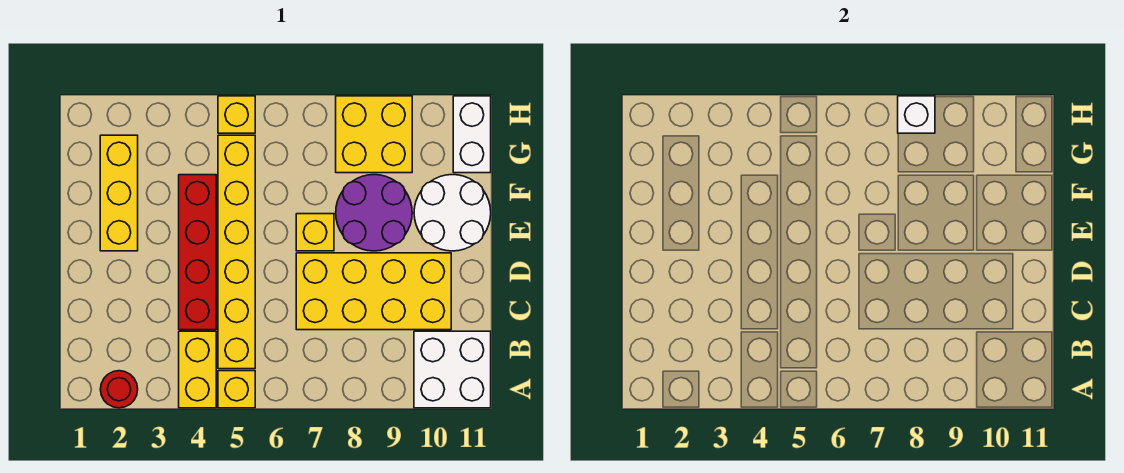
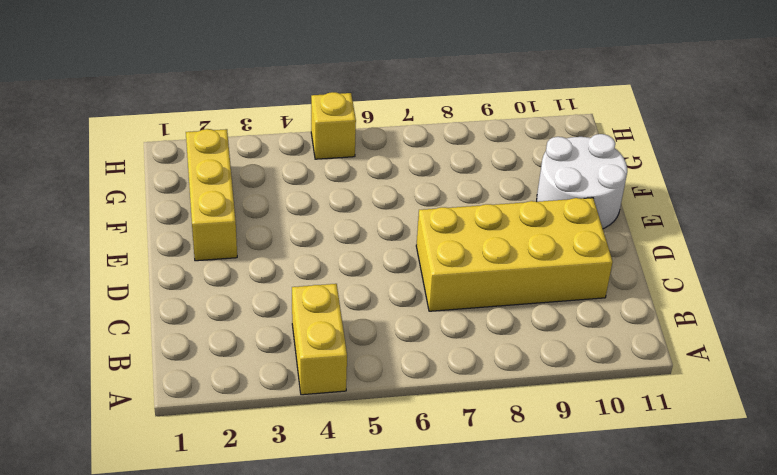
none -> red round brick A2 level 1
none -> yellow brick A5 level 1
none -> white brick A10:B11 level 1

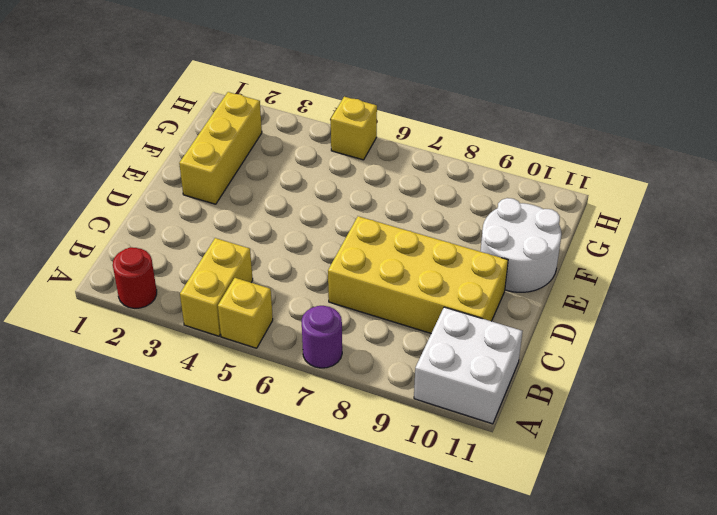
purple round brick A7 level 1 -> none
none -> yellow brick B5:G5 level 1
none -> red brick C4:F4 level 1
none -> yellow brick E7 level 1

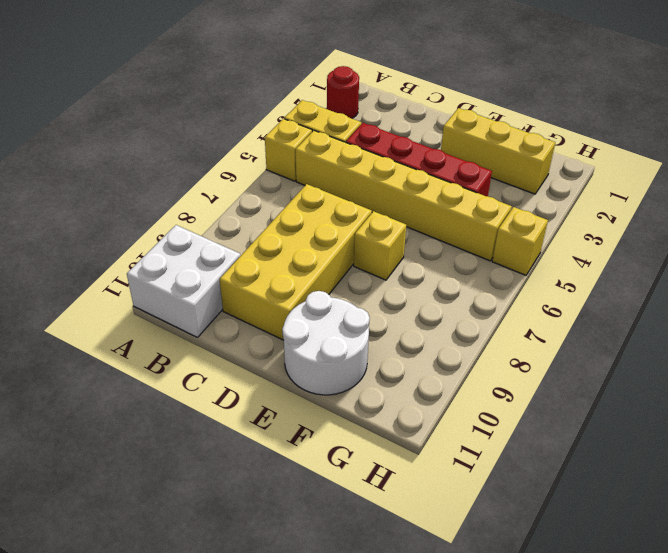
none -> purple round brick E8:F9 level 1
none -> yellow brick G8:H9 level 1
none -> white brick G11:H11 level 1

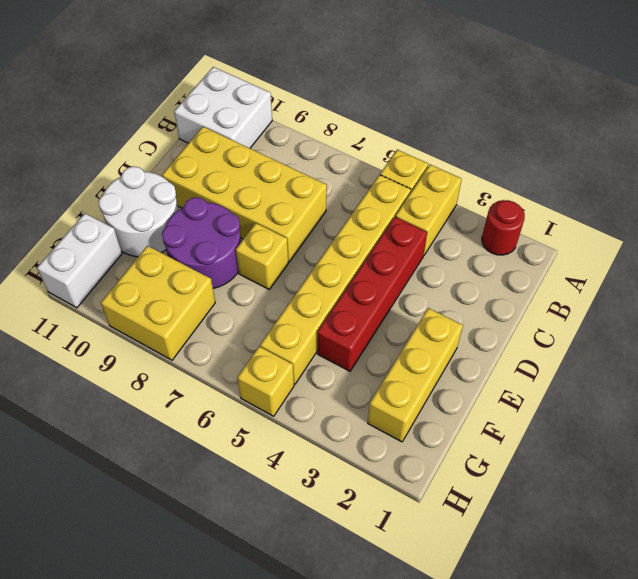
none -> white brick H8 level 2

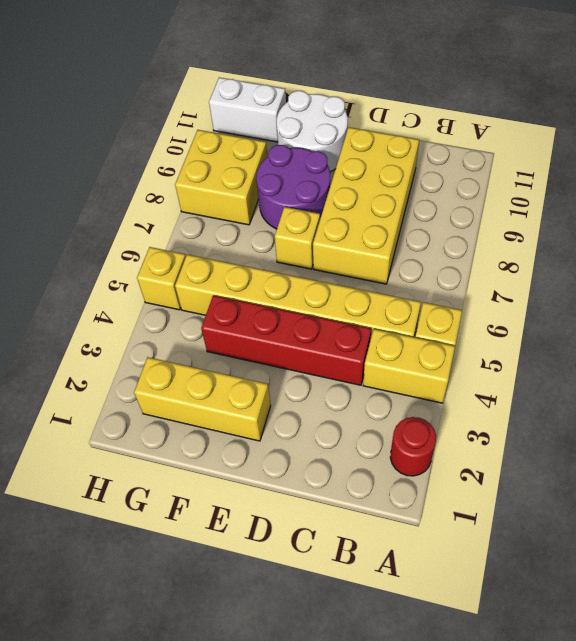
none -> white brick A10:B11 level 1
none -> white brick H8 level 2

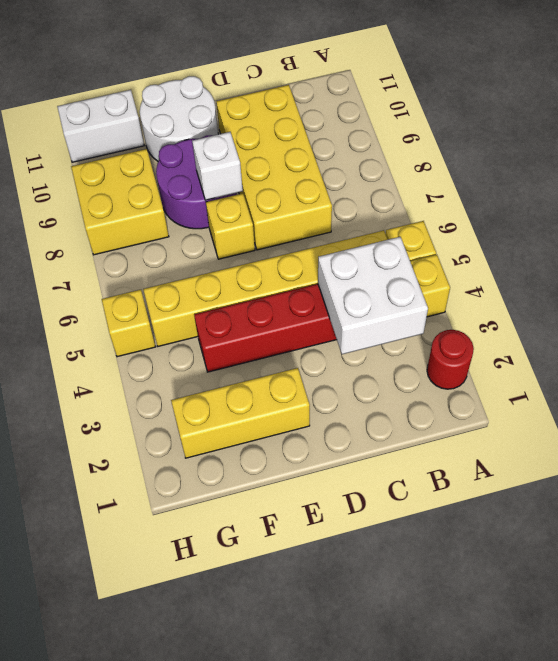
white brick B3:C4 level 2 -> white brick A10:B11 level 1
white brick E8 level 2 -> white brick H8 level 2

